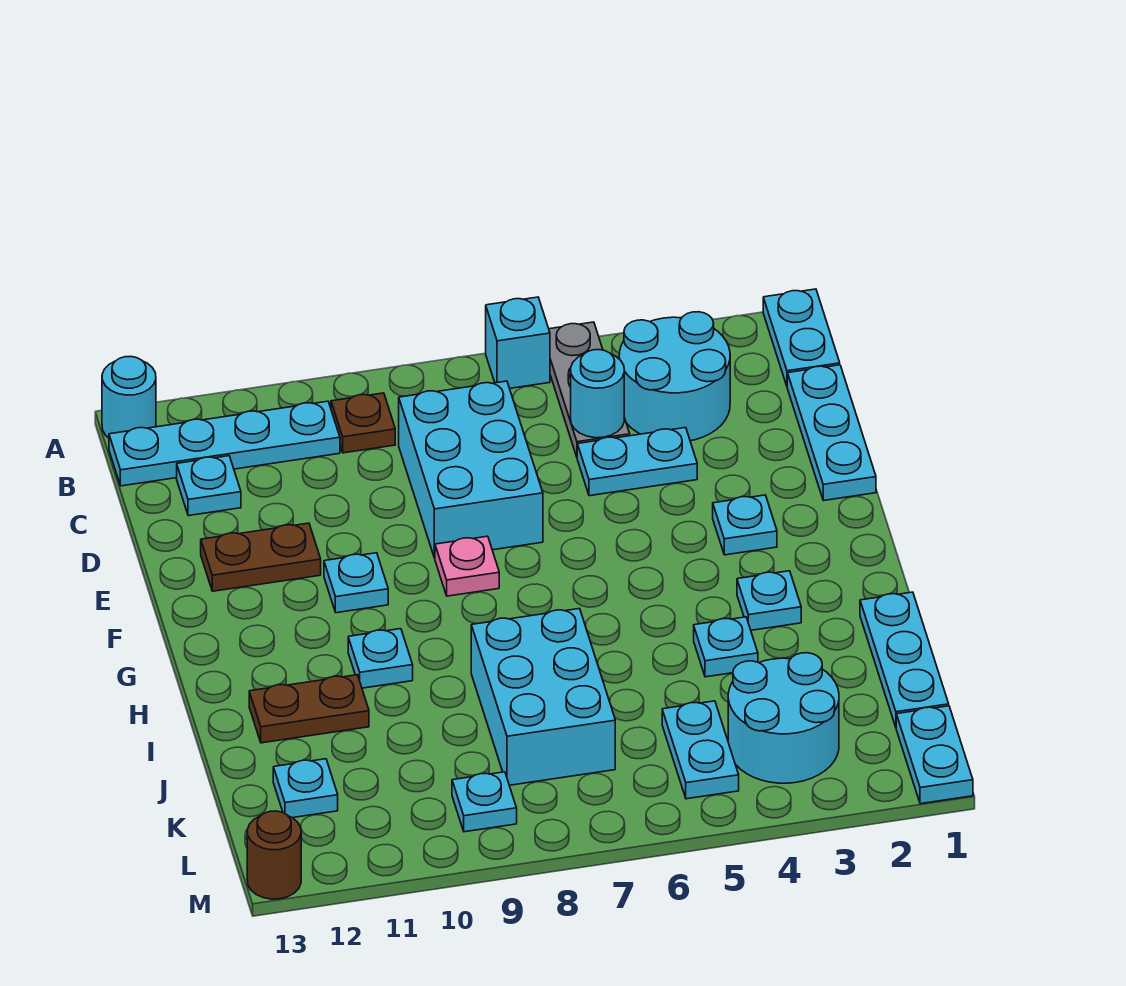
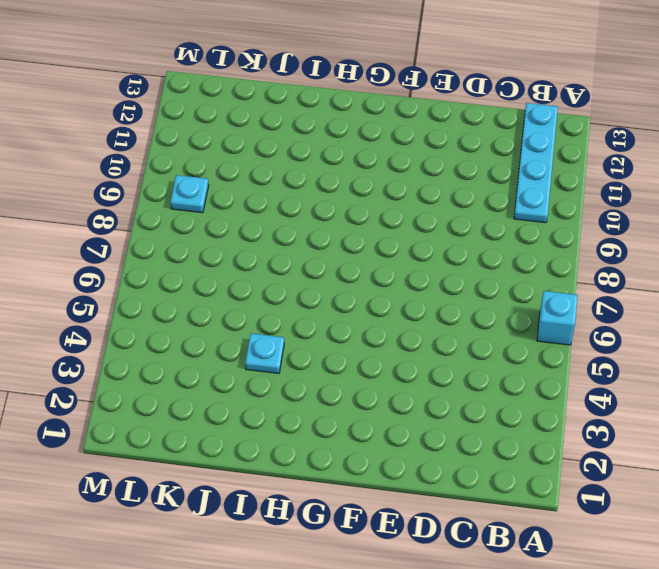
none -> cyan plate A1:B1 level 1
none -> grey plate A5:C5 level 1
none -> cyan round brick A13 level 1

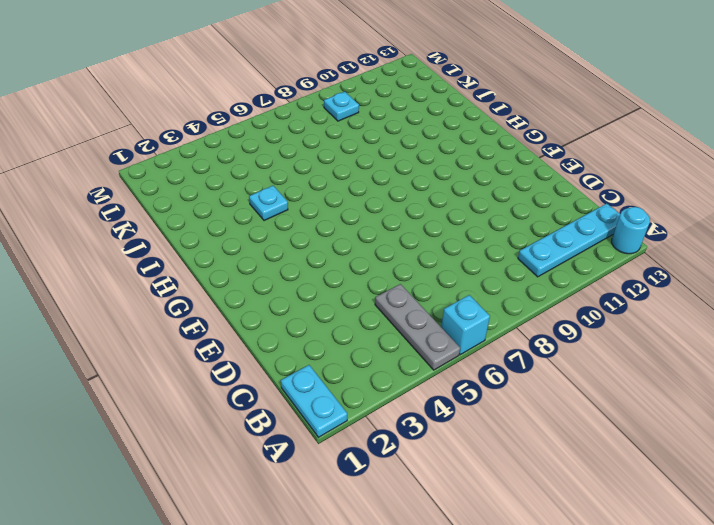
none -> cyan round brick B3:C4 level 1
none -> brown plate B9 level 1
none -> cyan plate C1:E1 level 1

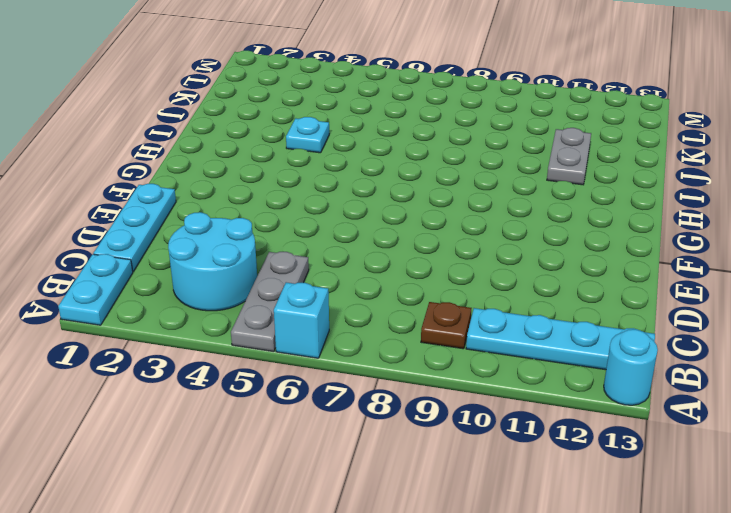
grey plate I11:J11 level 1 -> brown plate I11:I12 level 1
none -> cyan brick C7:E8 level 1
none -> cyan plate C12 level 1
none -> cyan plate D4:D5 level 1

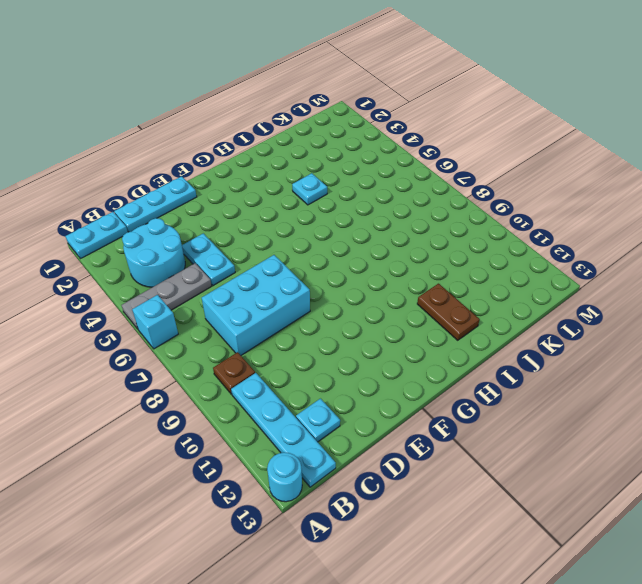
none -> brown plate E11:E12 level 1
none -> cyan plate F3 level 1
none -> pink plate F8 level 1

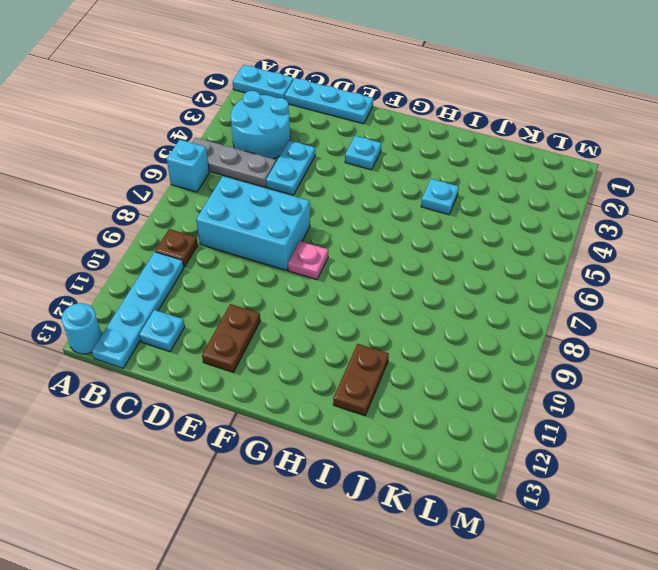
none -> cyan plate F10 level 1
none -> cyan plate H3 level 1
none -> cyan plate H10 level 1

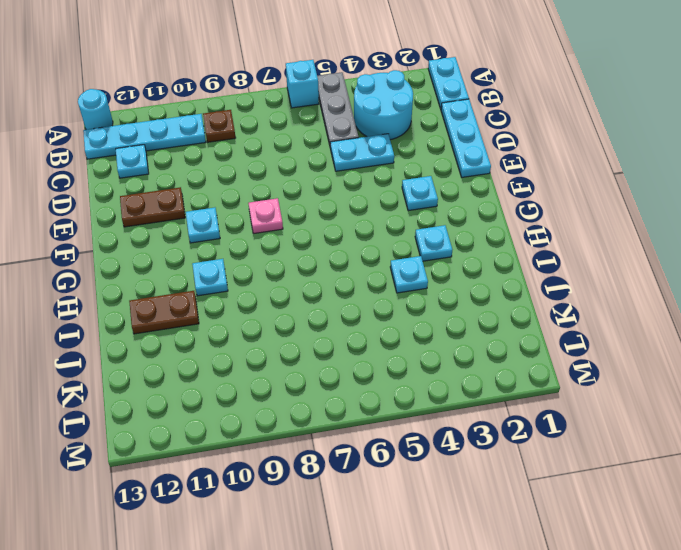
none -> cyan brick C7:E8 level 1
none -> cyan plate I1:K1 level 1
none -> cyan brick I7:K8 level 1

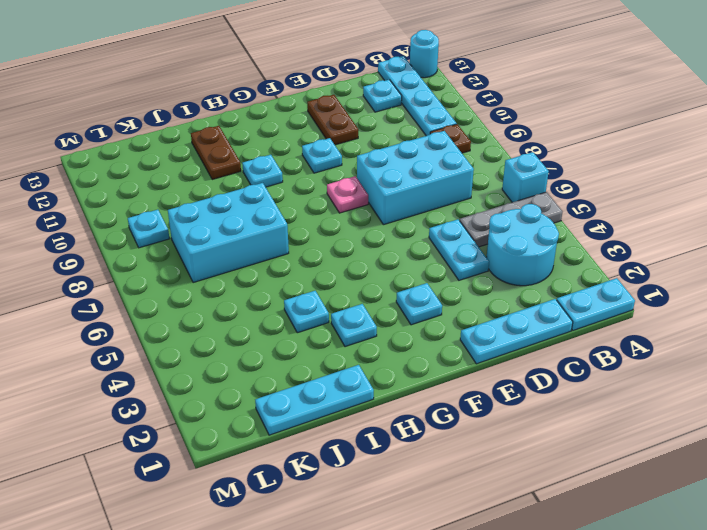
none -> cyan round brick K3:L4 level 1
none -> cyan plate K5:L5 level 1
none -> cyan plate K12 level 1

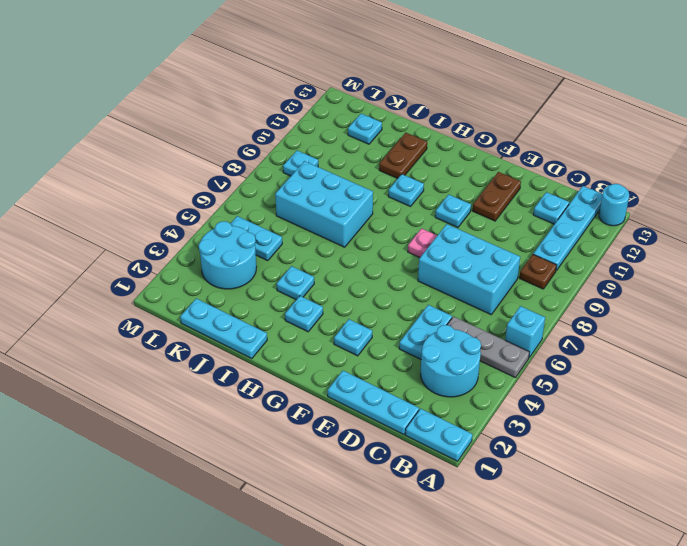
none -> cyan plate L1:M1 level 1
none -> brown round brick M13 level 1
none -> cyan round brick C5 level 2

